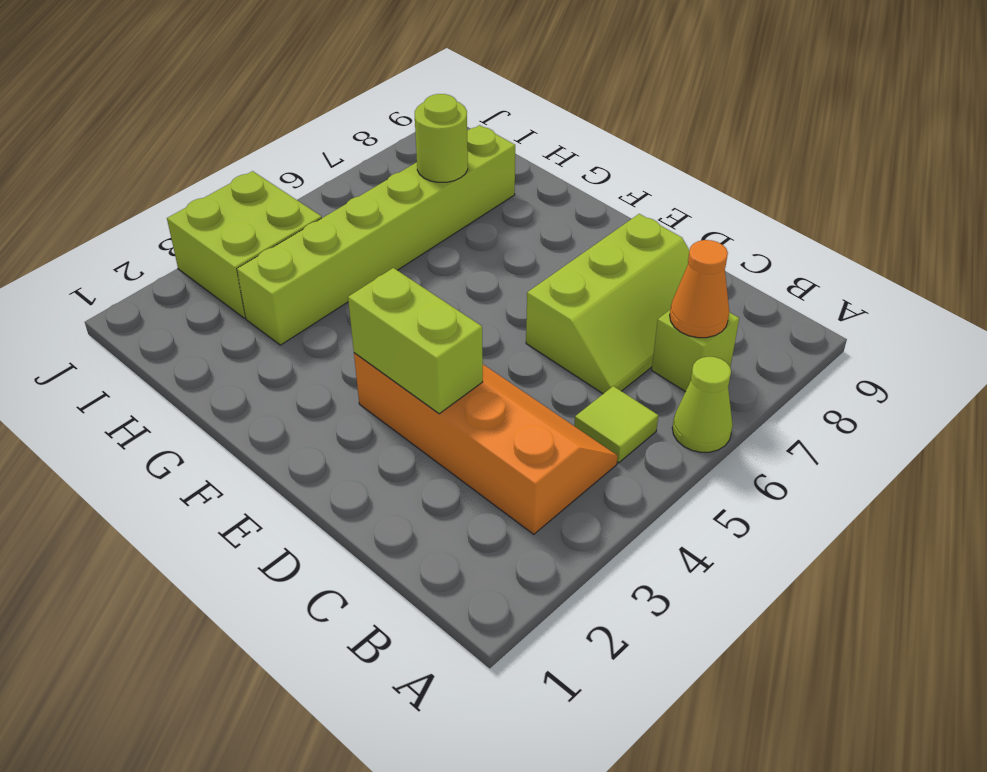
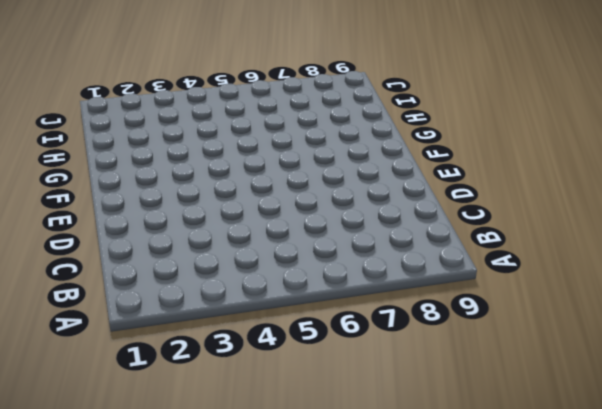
none -> lime cone A6 level 1
none -> orange slope B3:E4 level 1 top 3

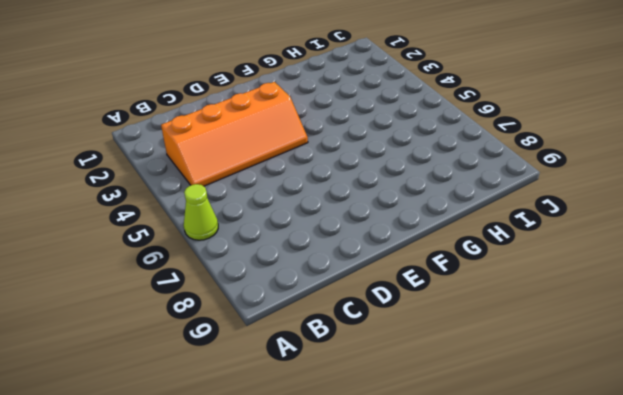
none -> lime tile B5 level 1
none -> lime brick B7 level 1

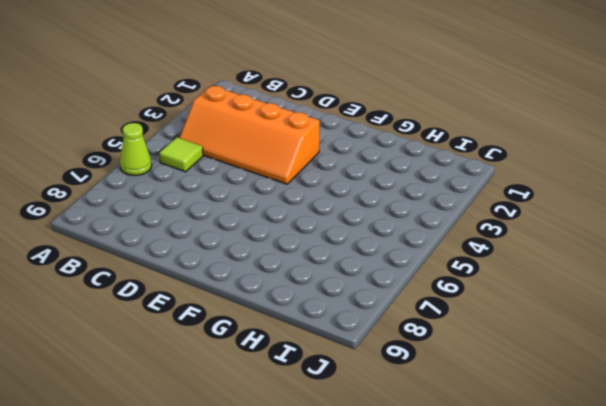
none -> lime brick B7 level 1
none -> lime slope C6:D8 level 1 top D

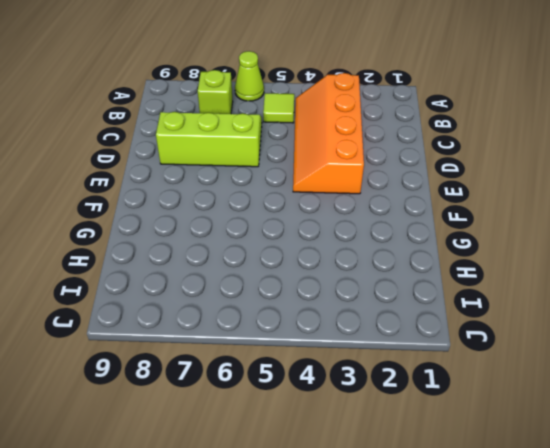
none -> lime brick H3:H8 level 1
none -> lime brick I3:J4 level 1

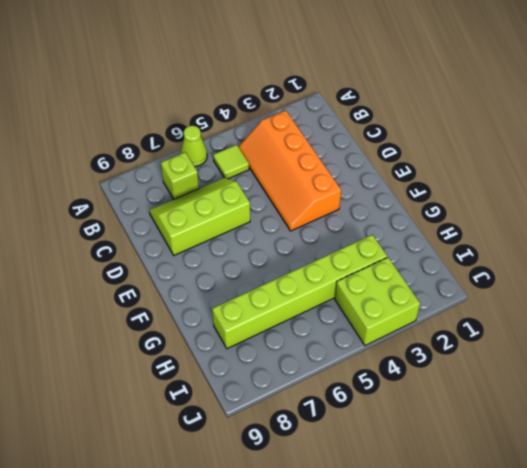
none -> orange cone B7 level 2
none -> lime brick D3:E3 level 2

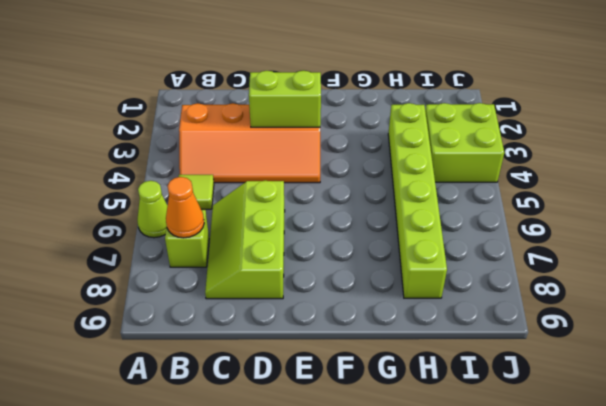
none -> lime round brick H7 level 2

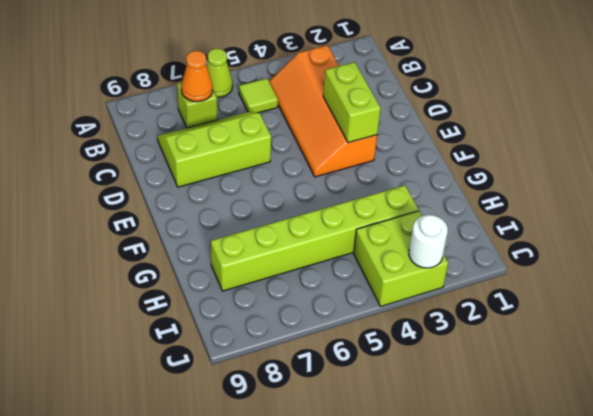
white round brick J3 level 2 -> none
none -> lime round brick H7 level 2

